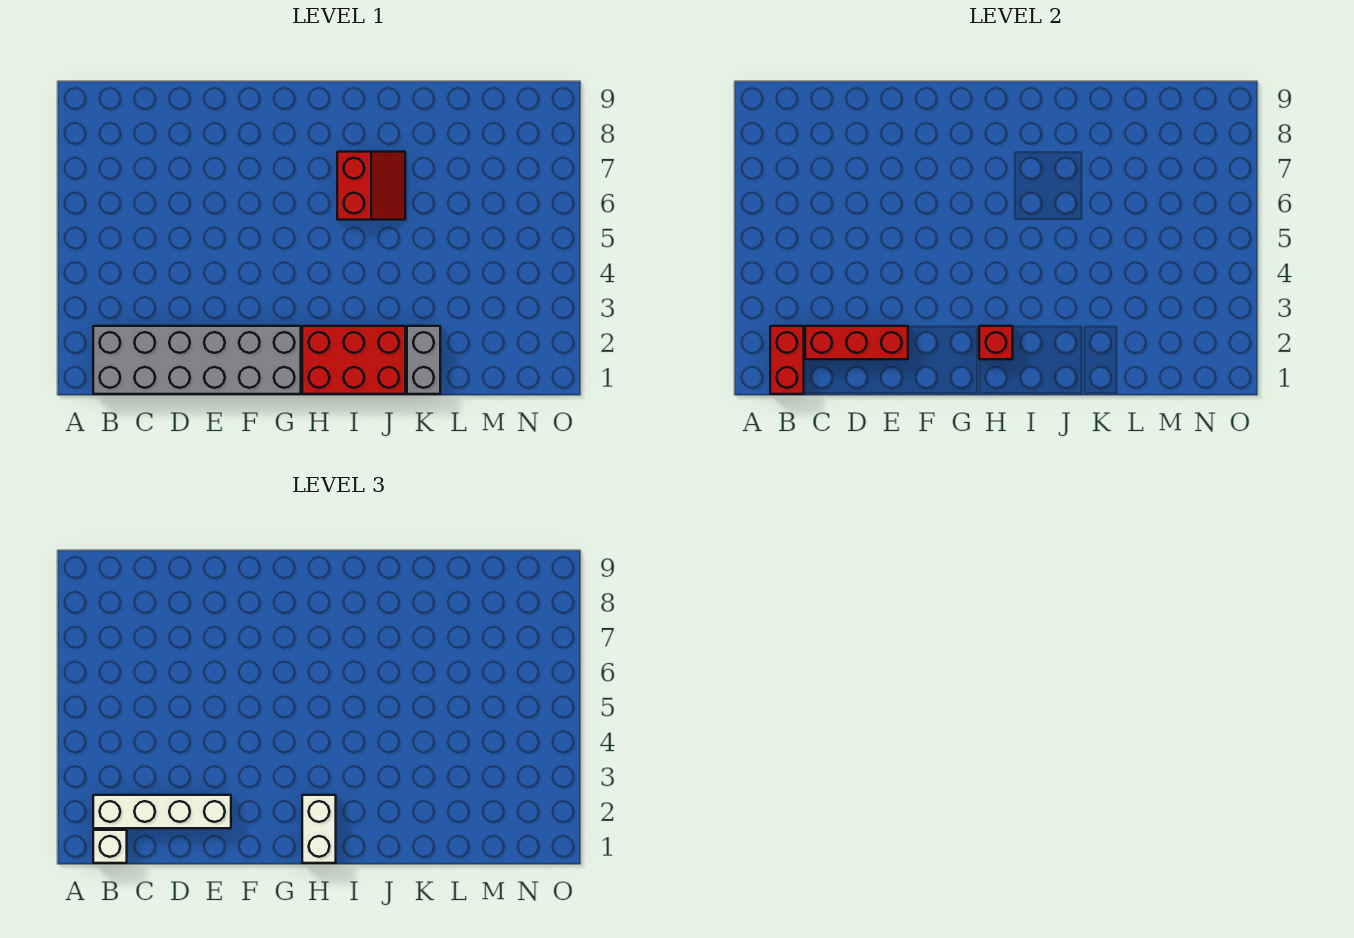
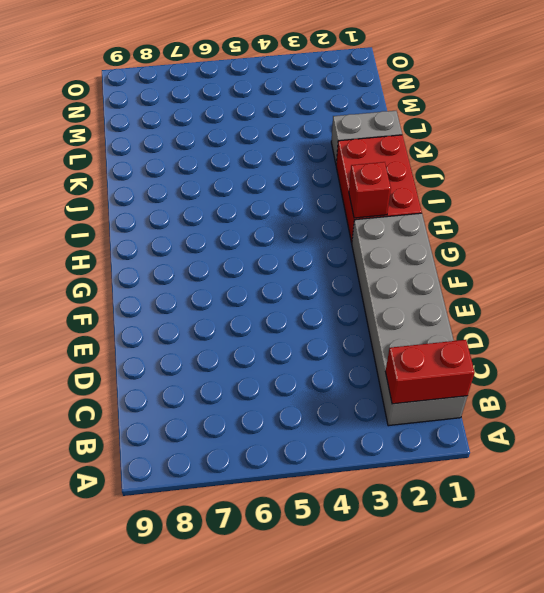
none -> red slope I6:J7 level 1 top I
none -> red brick C2:E2 level 2

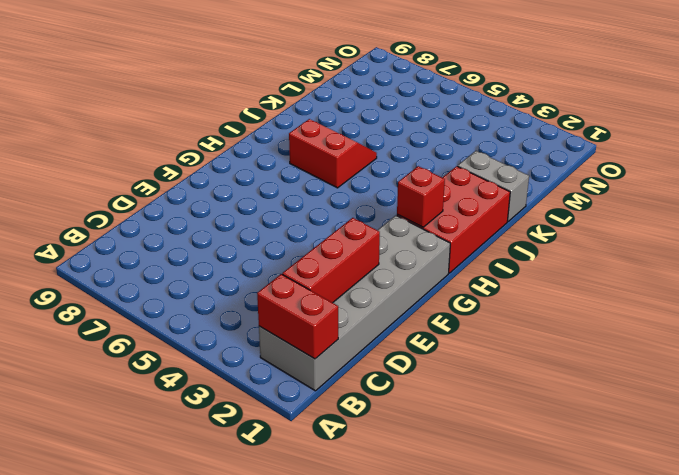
none -> white brick B1 level 3
none -> white brick B2:E2 level 3

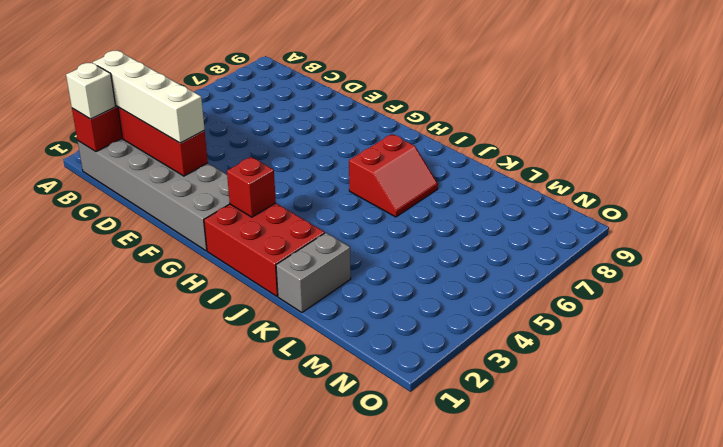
none -> white brick H1:H2 level 3

